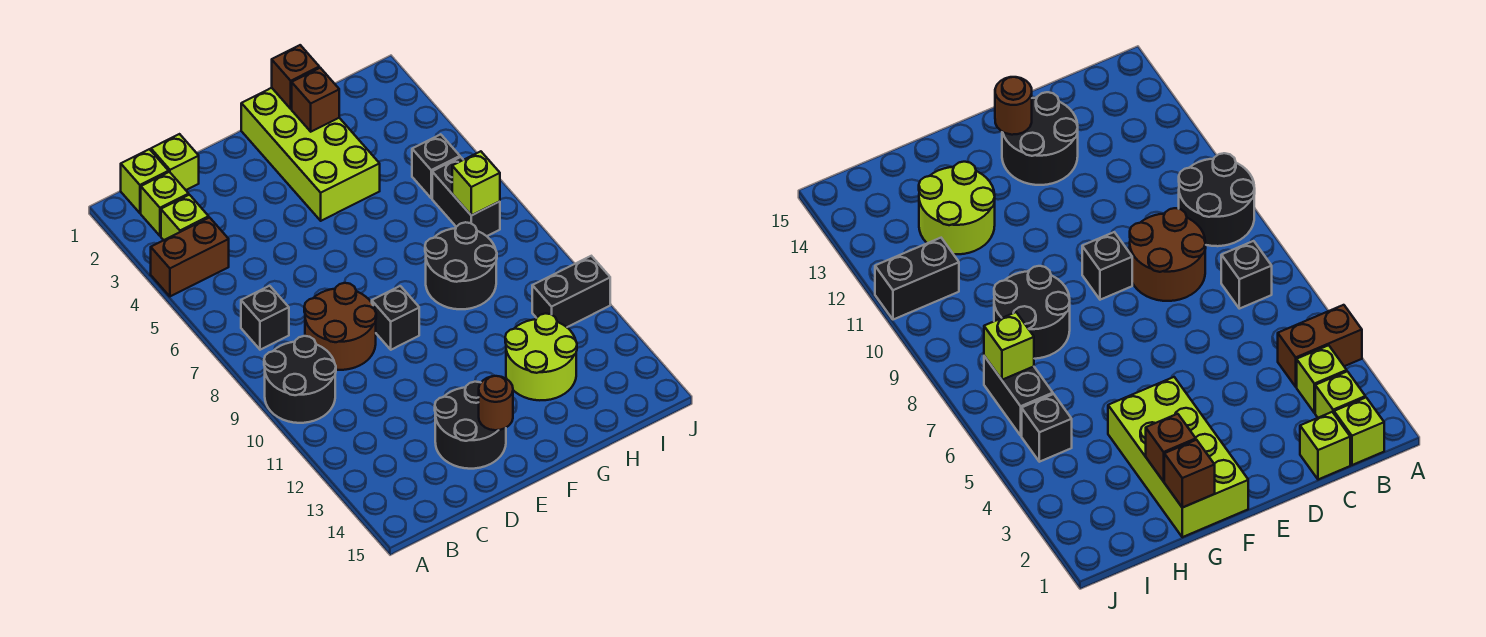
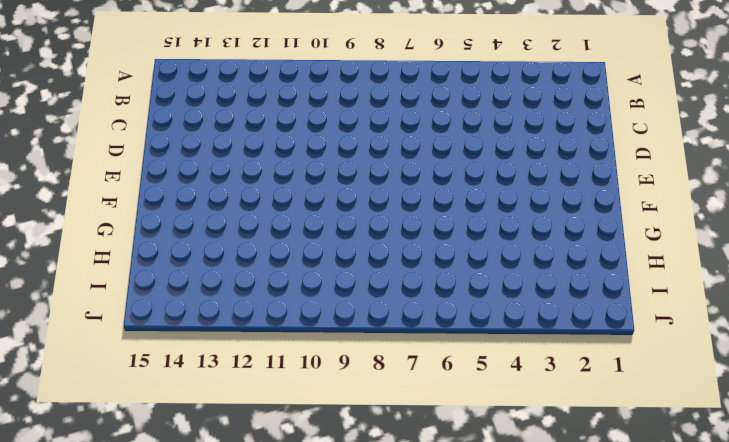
none -> brown brick A4:B4 level 1
none -> black round brick A9:B10 level 1
none -> lime brick B1 level 1

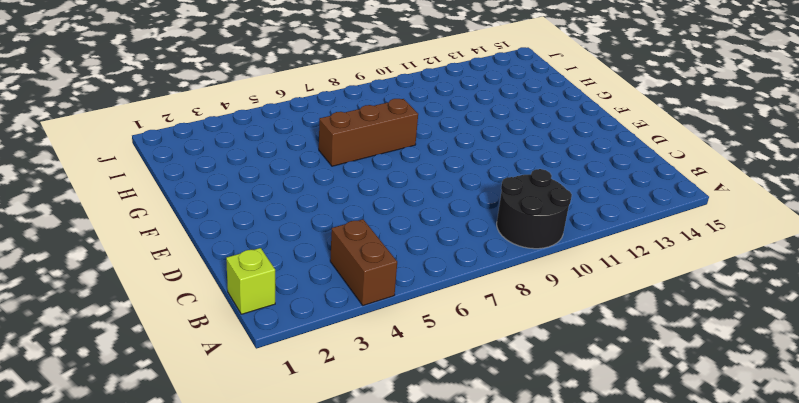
brown brick G6:G8 level 1 -> black round brick G8:H9 level 1
none -> lime brick B2 level 1
none -> lime brick B3 level 1
none -> black brick B7 level 1

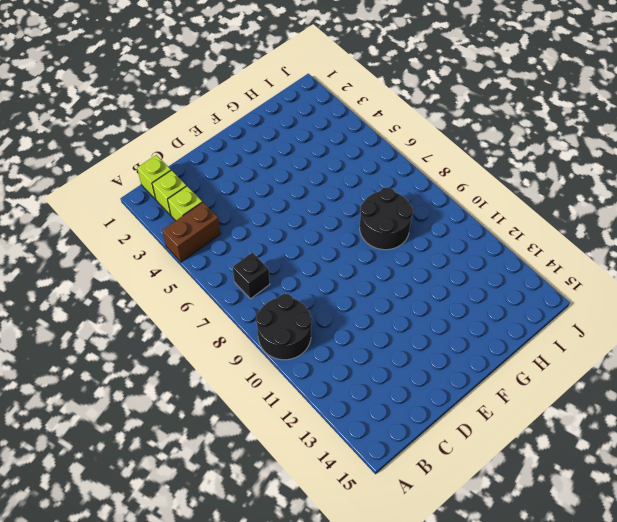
none -> lime brick C1 level 1
none -> brown round brick C8:D9 level 1
none -> black round brick D13:E14 level 1

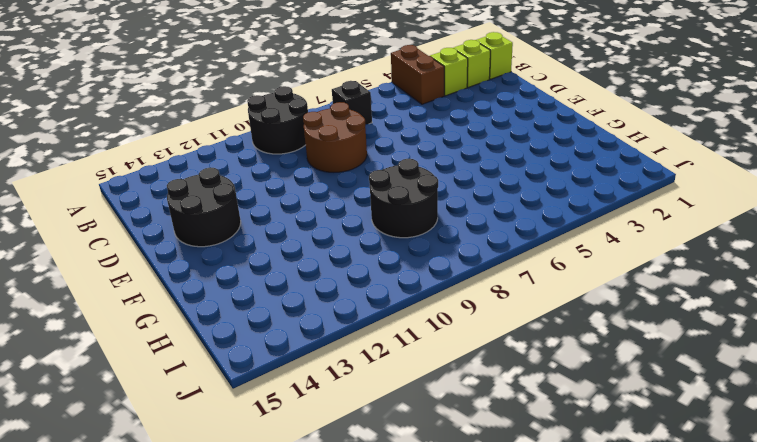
none -> lime brick C1 level 1
none -> black brick E9 level 1
none -> lime brick F1:G4 level 1

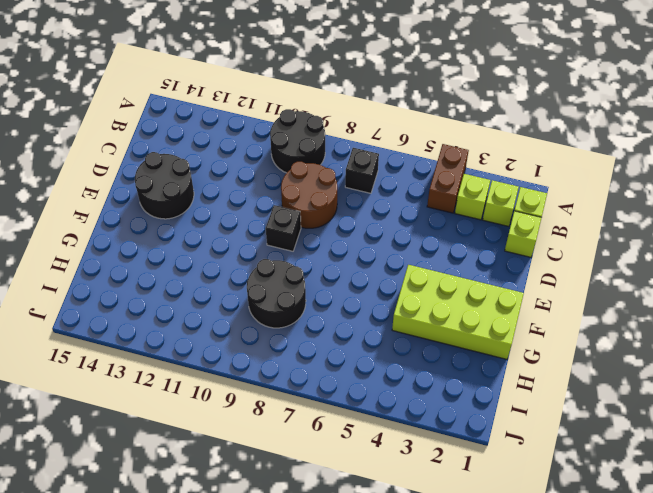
none -> lime round brick G12:H13 level 1
none -> black brick I5 level 1
none -> black brick I6:I7 level 1

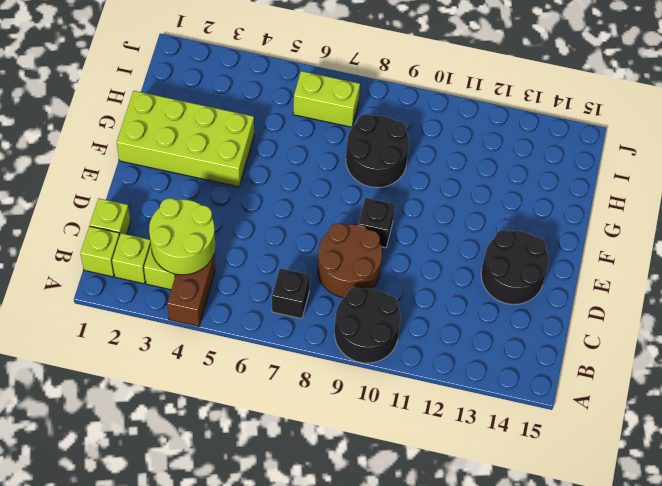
lime round brick B3:C4 level 2 -> lime round brick G12:H13 level 1
lime brick I6:I7 level 1 -> black brick I6:I7 level 1
none -> black brick I5 level 1
none -> black brick I11:J11 level 1
none -> brown round brick E14 level 2

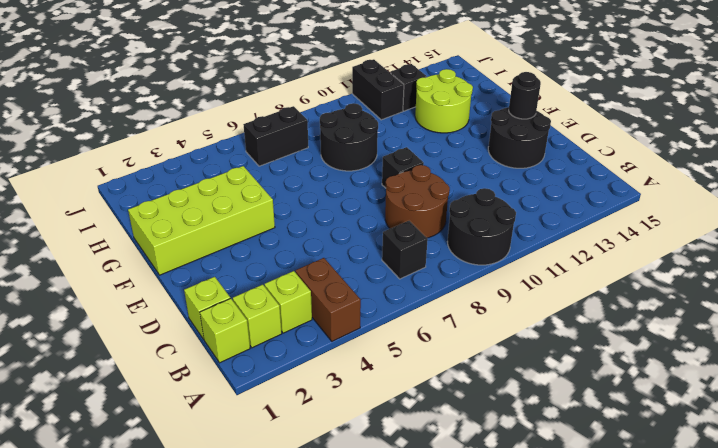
black round brick E14 level 2 -> brown round brick E14 level 2
black brick I12 level 1 -> black brick I5 level 1
none -> brown brick G1 level 2
none -> brown brick G2 level 2
none -> lime brick I7 level 2

